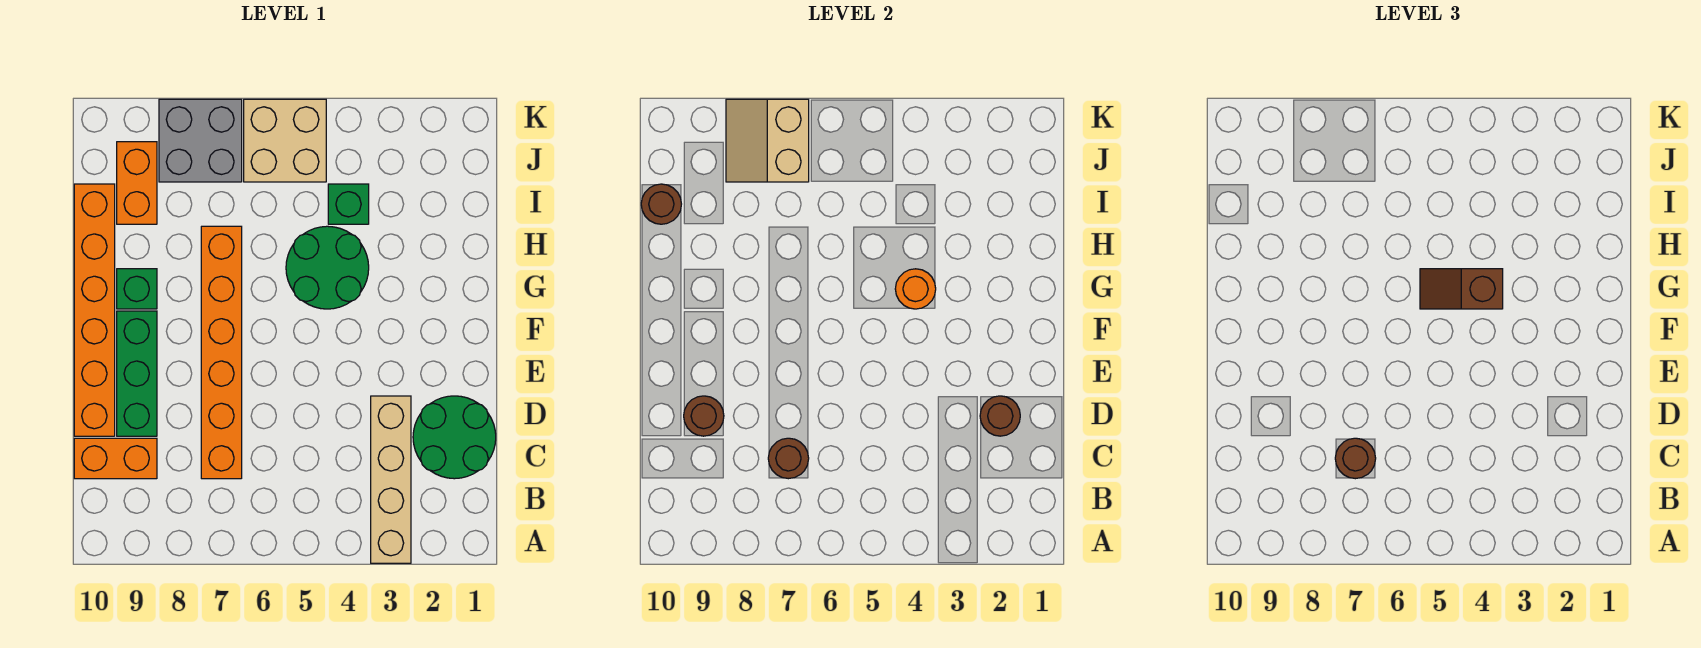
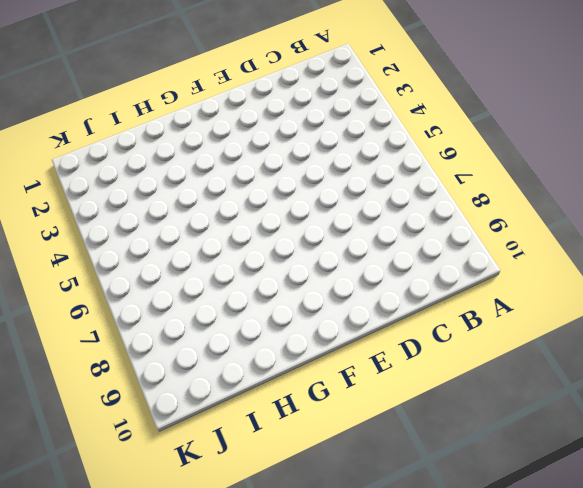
none -> tan brick A3:D3 level 1
none -> green round brick C1:D2 level 1
none -> orange brick C7:H7 level 1

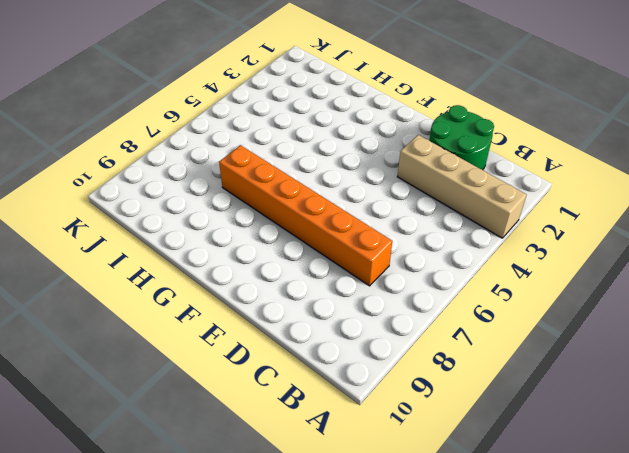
none -> orange brick C9:C10 level 1
none -> green brick D9:F9 level 1
none -> orange brick D10:I10 level 1

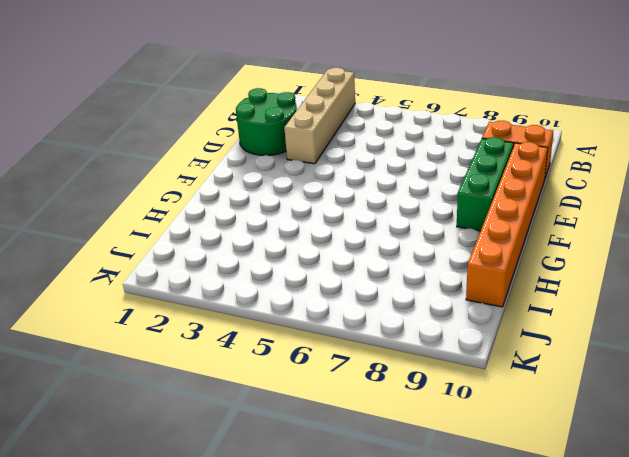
none -> orange brick C7:H7 level 1
none -> green round brick G4:H5 level 1
none -> green brick G9 level 1

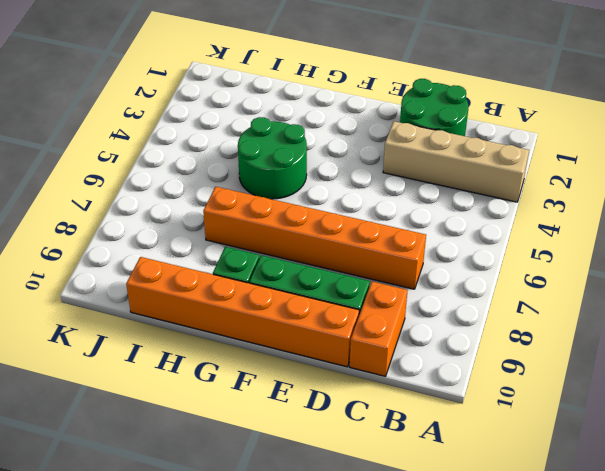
none -> green brick I4 level 1
none -> orange brick I9:J9 level 1
none -> tan brick J5:K6 level 1

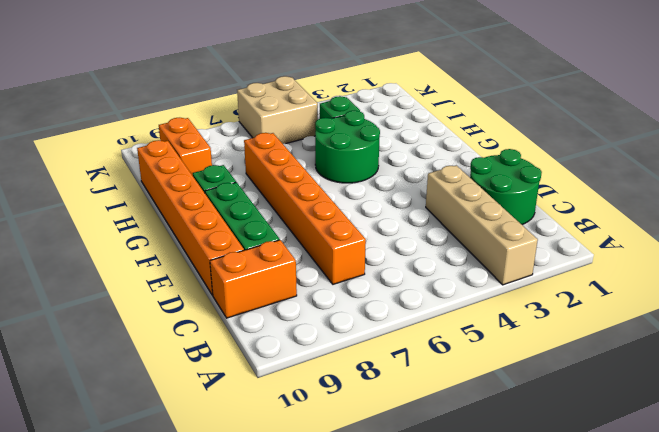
none -> grey brick J7:K8 level 1
none -> brown round brick C7 level 2
none -> brown round brick D2 level 2

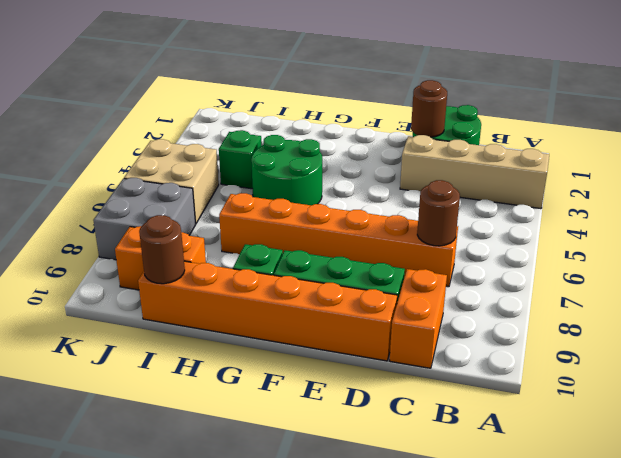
none -> brown round brick D9 level 2
none -> orange round brick G4 level 2
none -> tan slope J7:K8 level 2 top 7

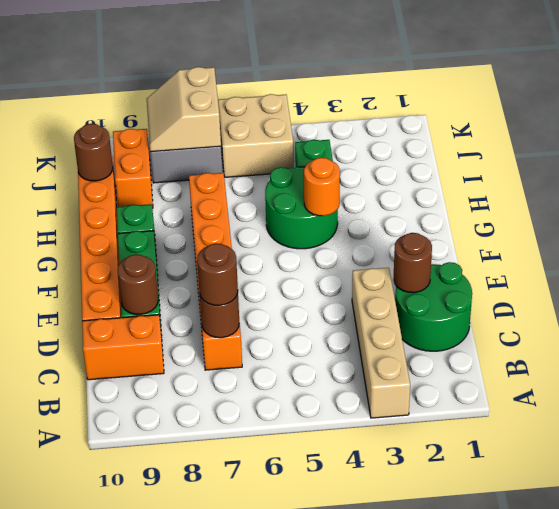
none -> brown slope G4:G5 level 3 top 4

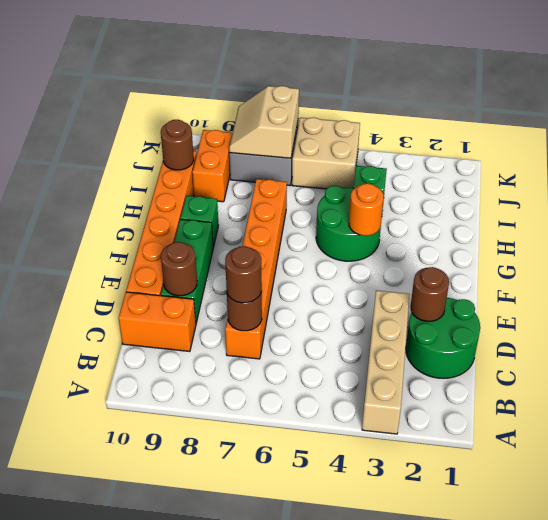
none -> brown slope G4:G5 level 3 top 4

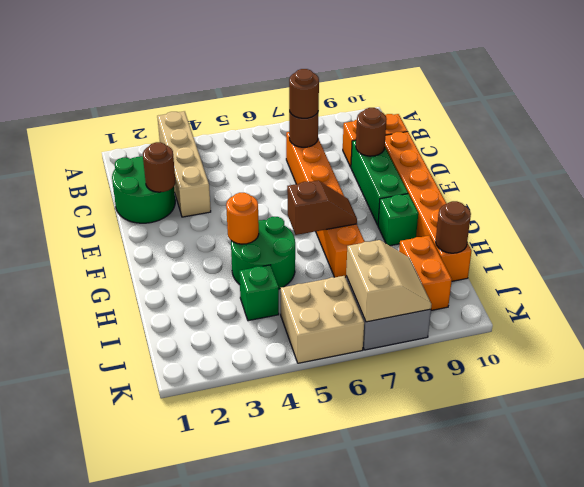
brown slope G6:G7 level 2 top 6 -> brown slope G4:G5 level 3 top 4

